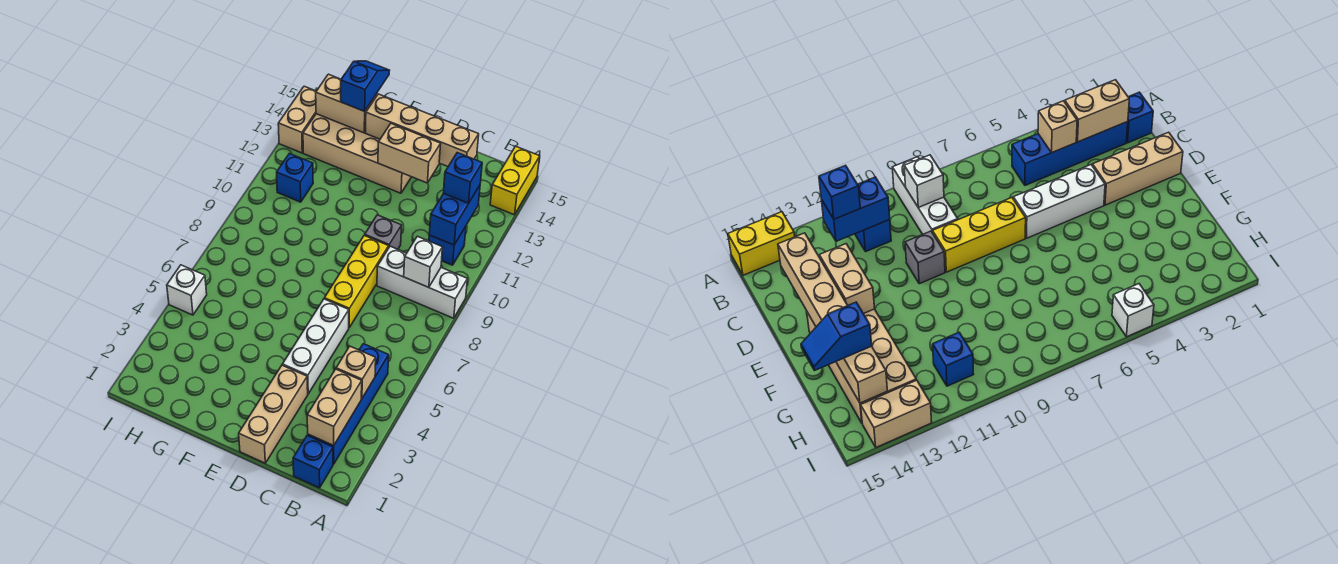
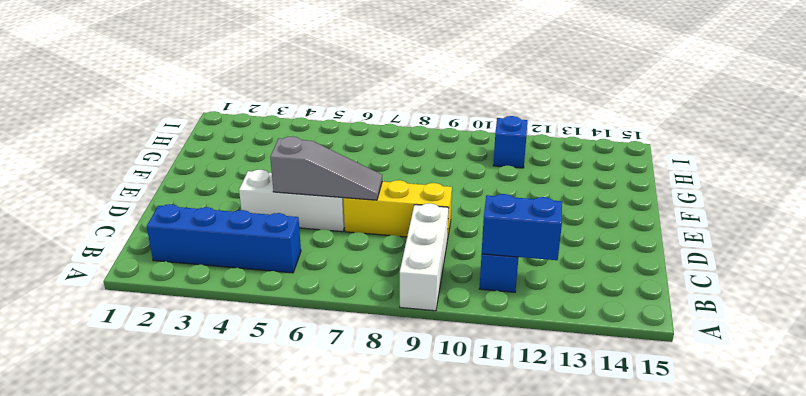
grey slope D5:D7 level 2 top 5 -> none
none -> yellow brick A14:A15 level 1
none -> blue brick B1 level 1
none -> tan brick D1:D3 level 1

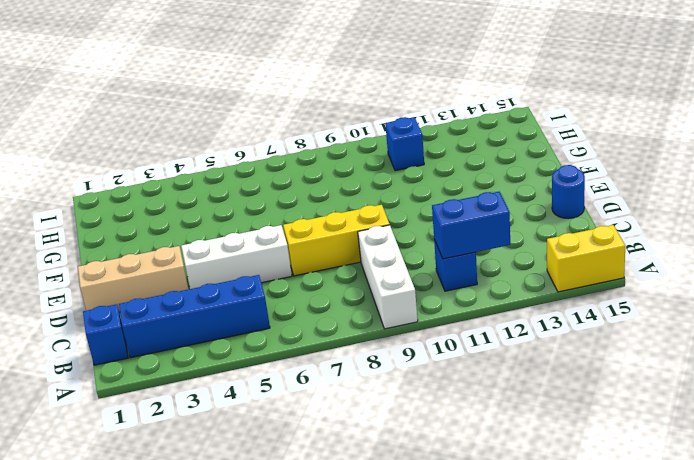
blue round brick D15 level 1 -> none
none -> grey brick D10 level 1
none -> tan brick E13:H14 level 1
none -> white brick I5 level 1

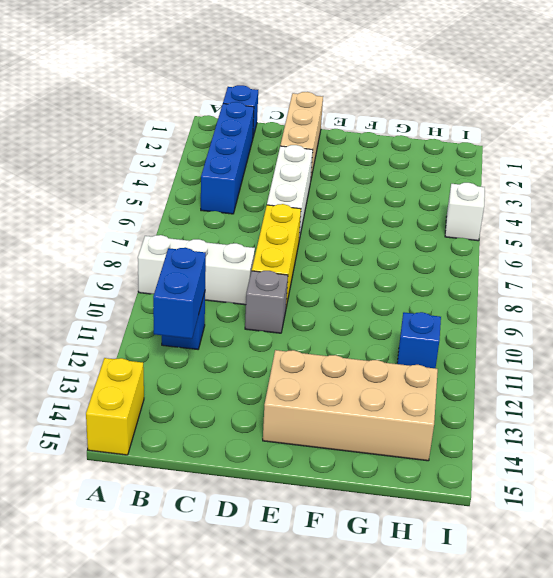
none -> tan brick I13:I14 level 1
none -> tan brick B2:B3 level 2
none -> tan brick B4 level 2

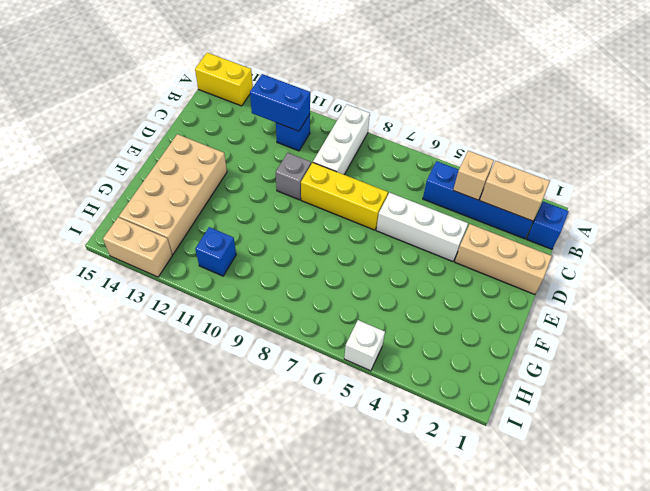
none -> white brick B9 level 2
none -> tan brick C14:F14 level 2
none -> tan brick D13:E13 level 2

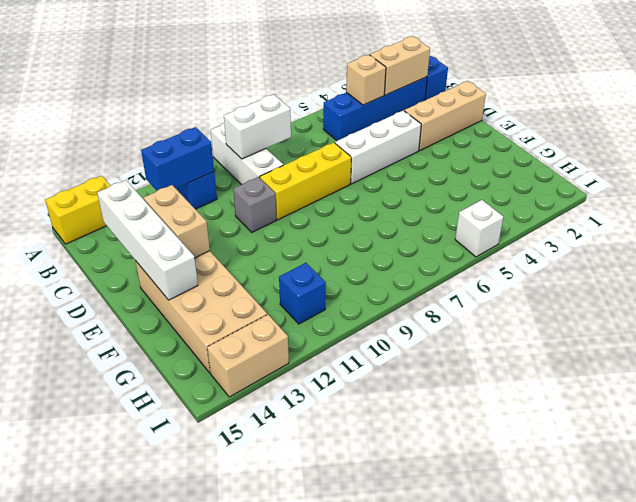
white brick B8:B9 level 2 -> white brick B9 level 2
white brick C14:F14 level 2 -> tan brick C14:F14 level 2
none -> tan brick G14:H14 level 2
none -> blue brick B12 level 3
none -> blue slope G14:G15 level 3 top 14

